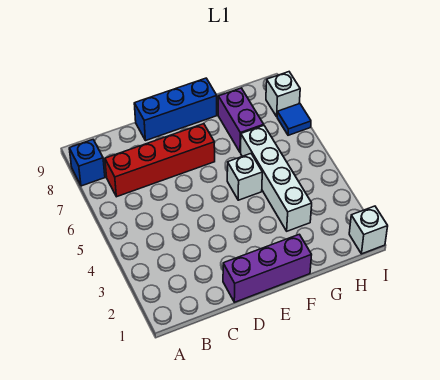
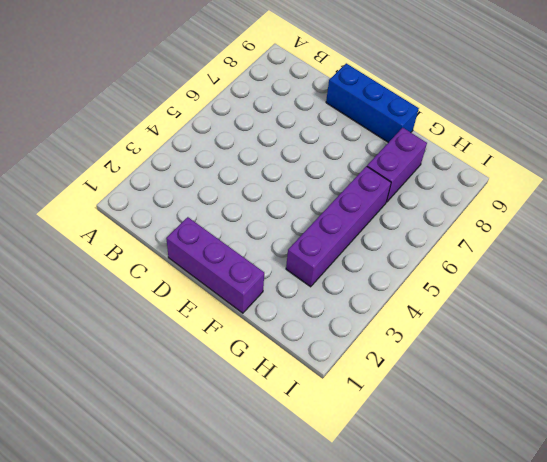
purple brick G3:G6 level 1 -> white brick G3:G6 level 1
none -> blue brick A8 level 1
none -> red brick B7:E7 level 1

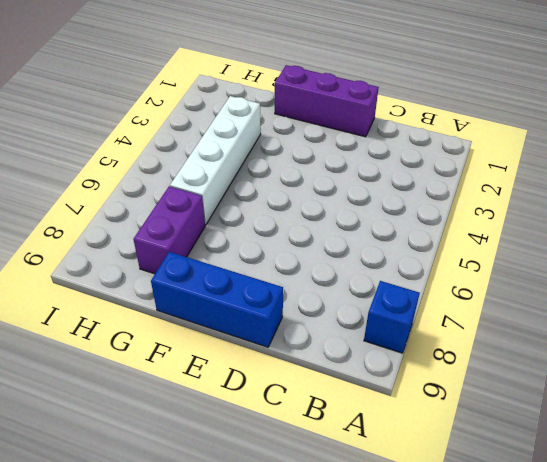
none -> red brick B7:E7 level 1
none -> white brick F5 level 1

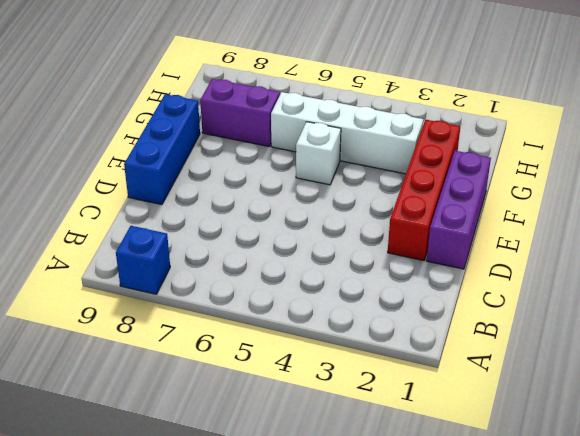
red brick D2:G2 level 1 -> red brick B7:E7 level 1
none -> white brick I1 level 1
none -> blue tile I7 level 1

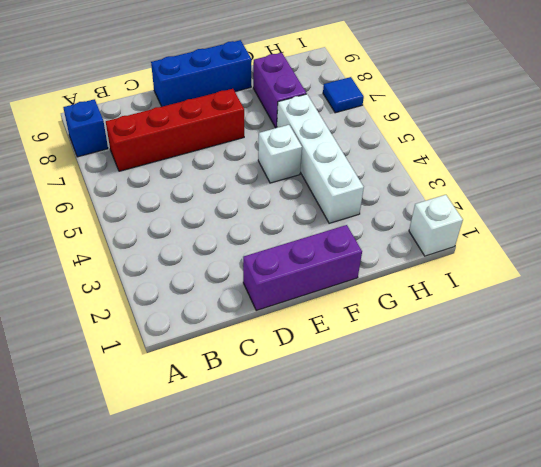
none -> white brick I8 level 1

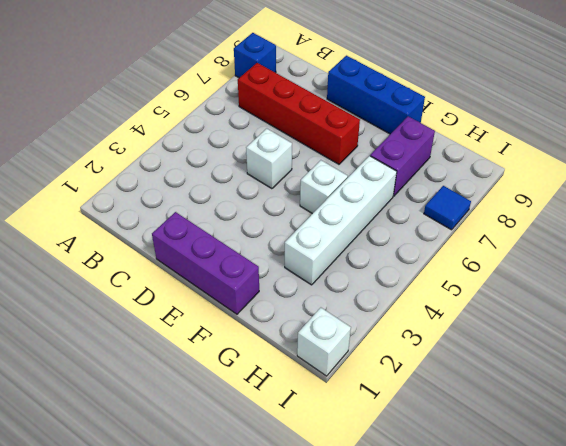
white brick D5 level 1 -> white brick I8 level 1

